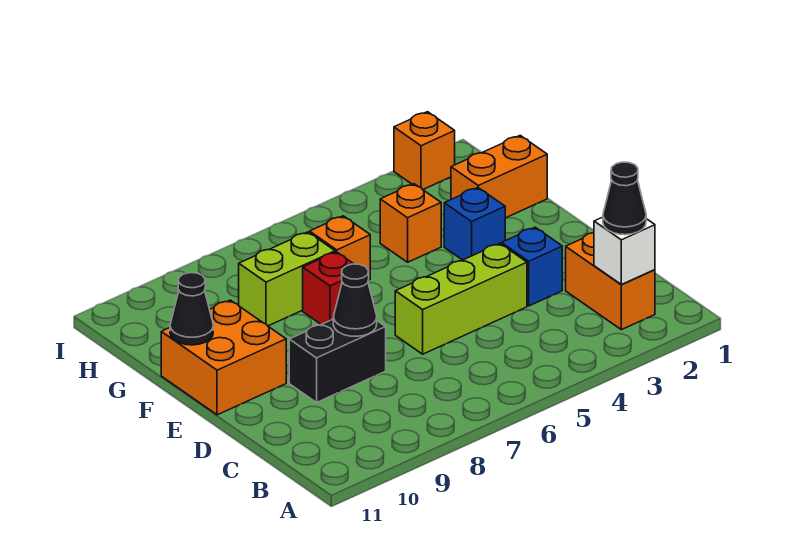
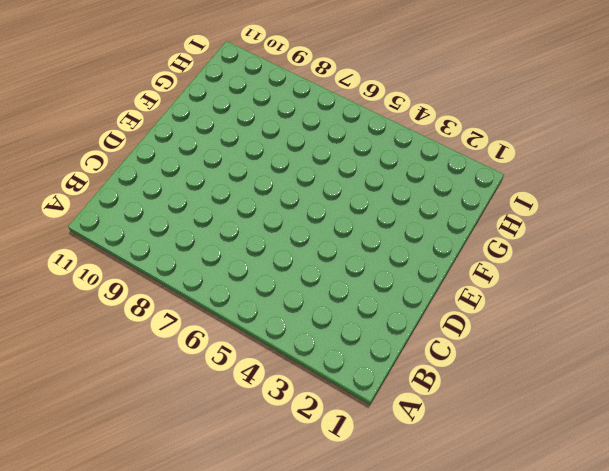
none -> orange brick B2:C2 level 1
none -> blue brick D3 level 1
none -> lime brick D4:D6 level 1

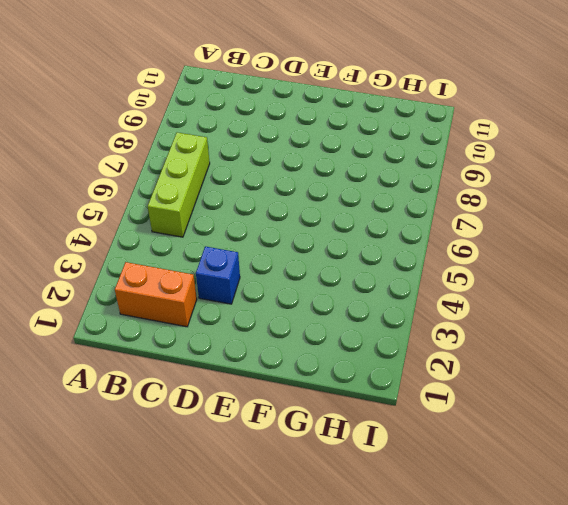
lime brick B5:B7 level 1 -> lime brick D4:D6 level 1
none -> black brick D8:D9 level 1
none -> orange brick E10:F11 level 1
none -> blue brick F3 level 1

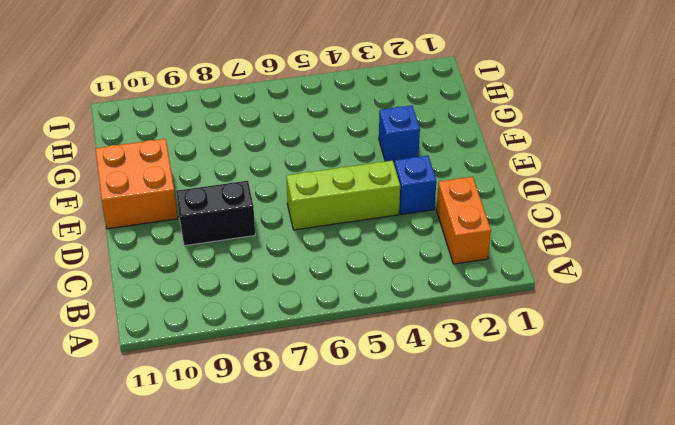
none -> red brick F7 level 1
none -> orange brick G1:G2 level 1
none -> orange brick G4 level 1

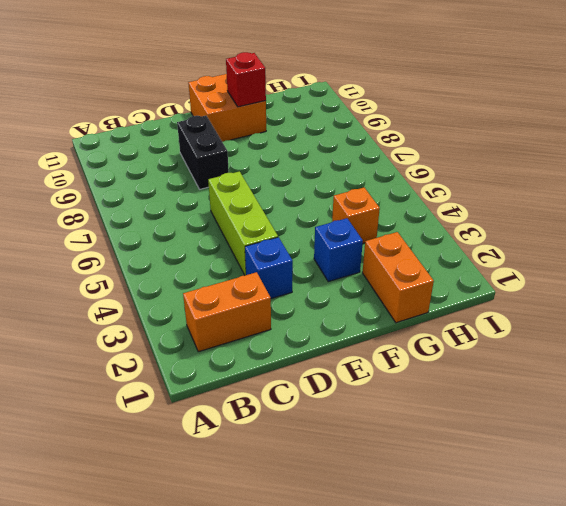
red brick F10 level 2 -> red brick F7 level 1
none -> orange brick G6 level 1
none -> lime brick G7:G8 level 1
none -> orange brick I2 level 1

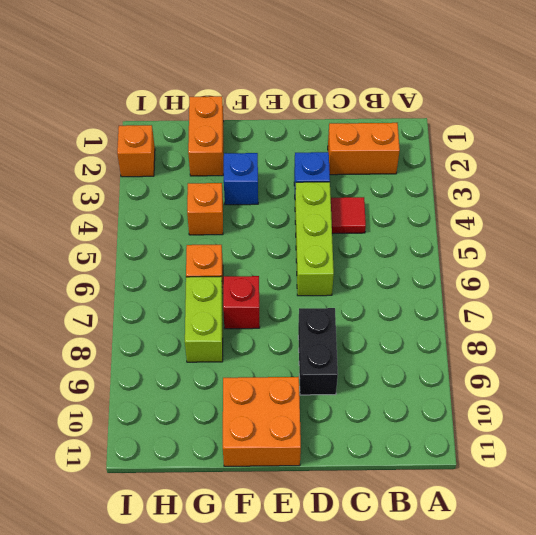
red tile C4 level 1 -> none
none -> white brick B2 level 2
none -> black cone D8 level 2
none -> black cone F11 level 2

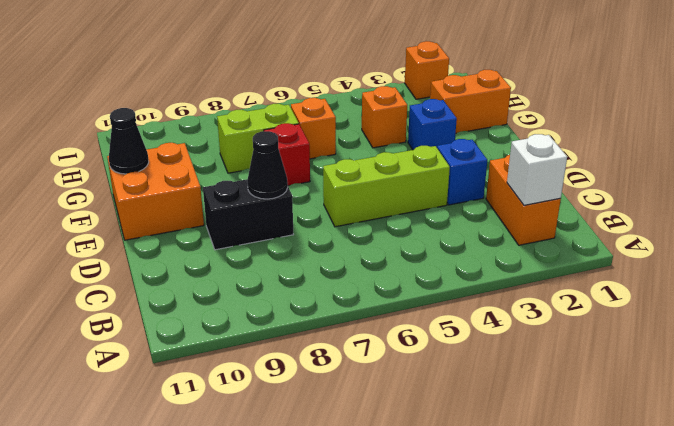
none -> black cone B2 level 3

